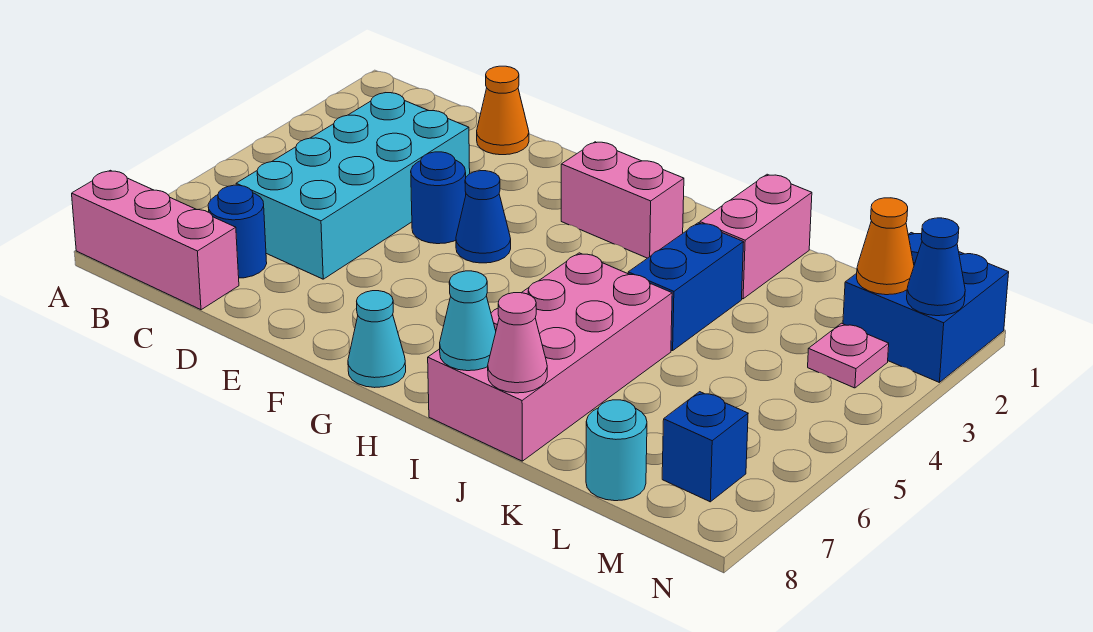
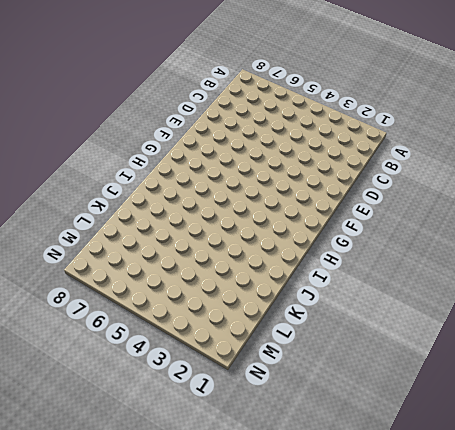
none -> pink brick A8:C8 level 1
none -> cyan brick C3:D6 level 1
none -> blue round brick C7 level 1

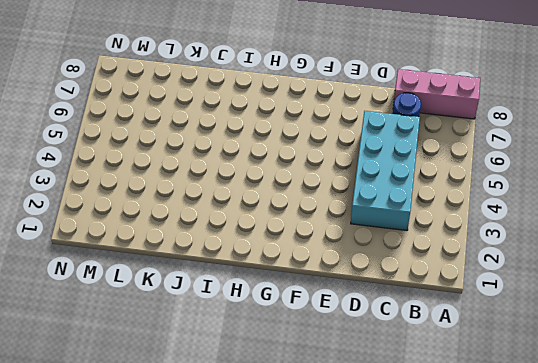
none -> orange cone D1 level 1
none -> blue round brick E4 level 1
none -> blue cone F4 level 1

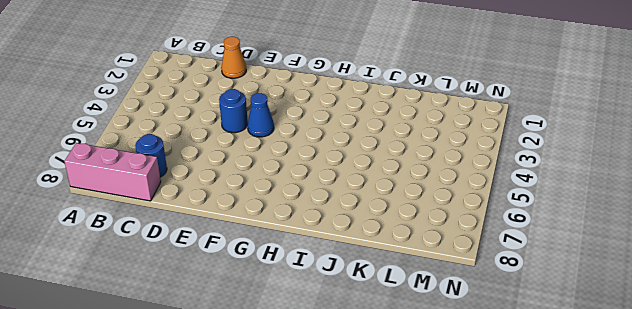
none -> cyan brick C3:D6 level 1
none -> pink brick G2:H2 level 1
none -> cyan cone G8 level 1

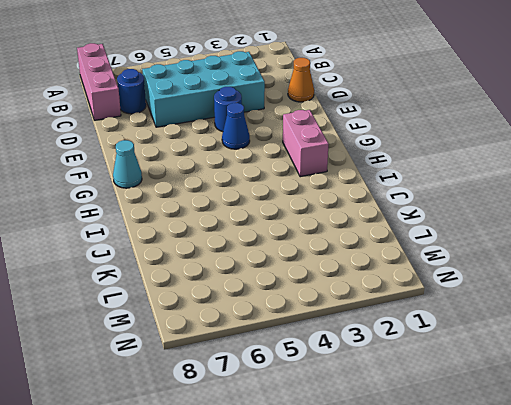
none -> pink brick I5:J8 level 1
none -> pink brick J1:J2 level 1
none -> blue brick J3:J4 level 1

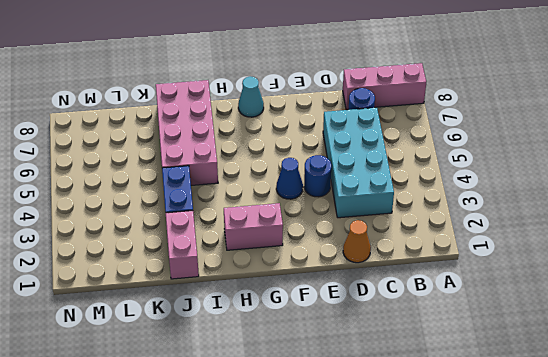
none -> cyan round brick L8 level 1
none -> blue brick M1:N2 level 1
none -> pink plate M3 level 1

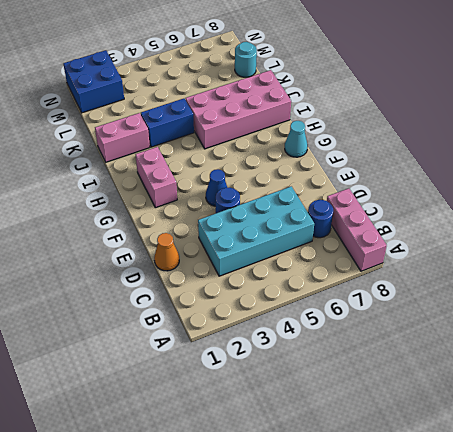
none -> pink plate M3 level 1
none -> blue brick M7 level 1
none -> cyan cone I8 level 2

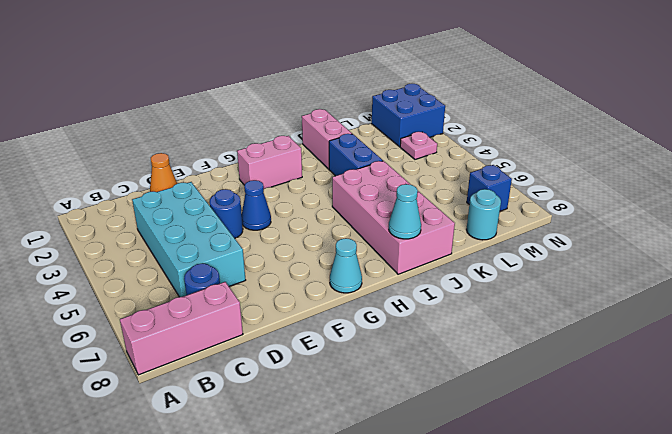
none -> pink cone J8 level 2
none -> orange cone M2 level 2
none -> blue cone N2 level 2

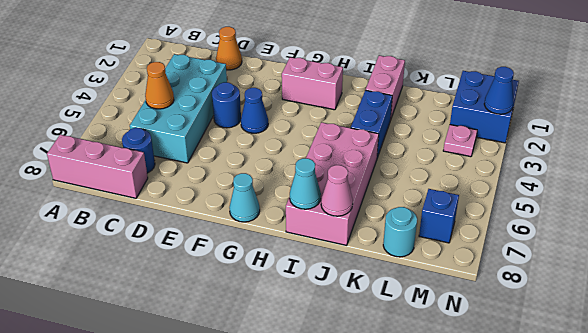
orange cone C5 level 2 -> orange cone M2 level 2

